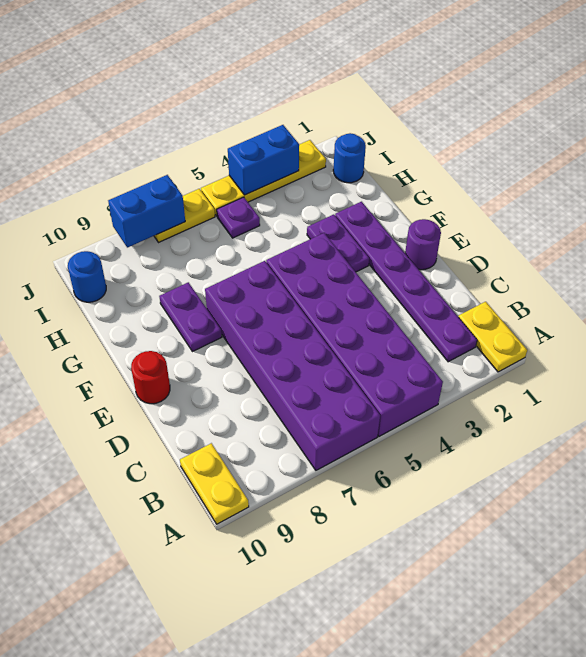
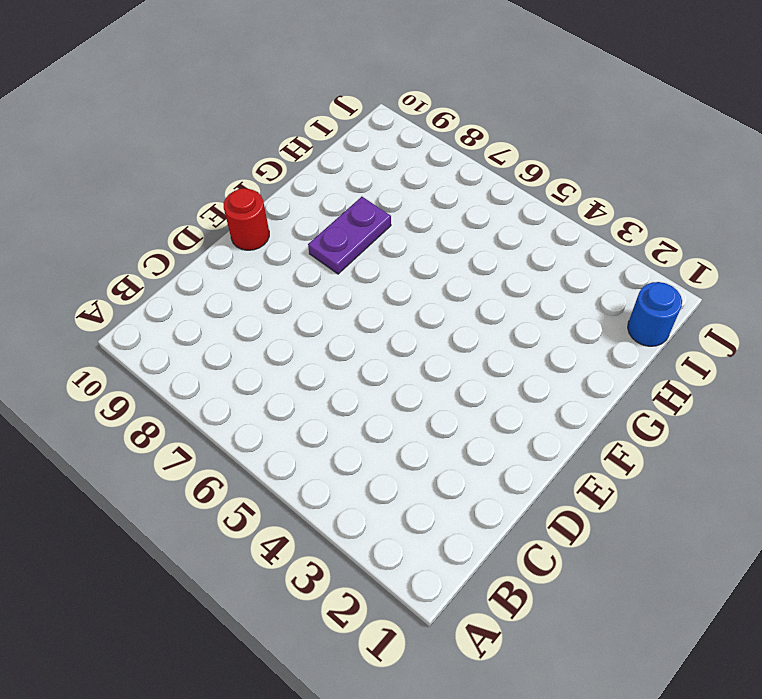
none -> yellow plate A1:B1 level 1
none -> purple brick A4:F5 level 1
none -> purple brick A6:F7 level 1

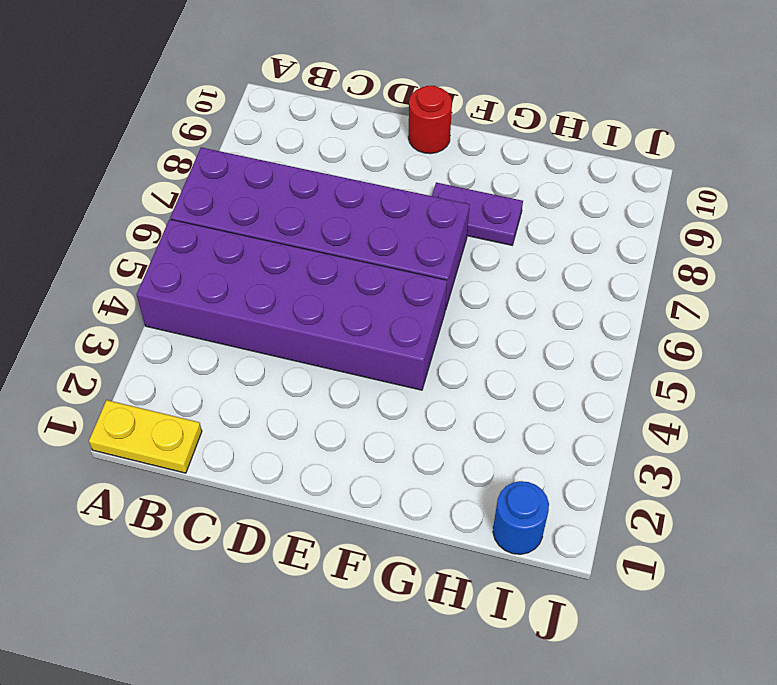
none -> yellow plate A10:B10 level 1
none -> purple plate B2:G2 level 1
none -> purple round brick E1 level 1

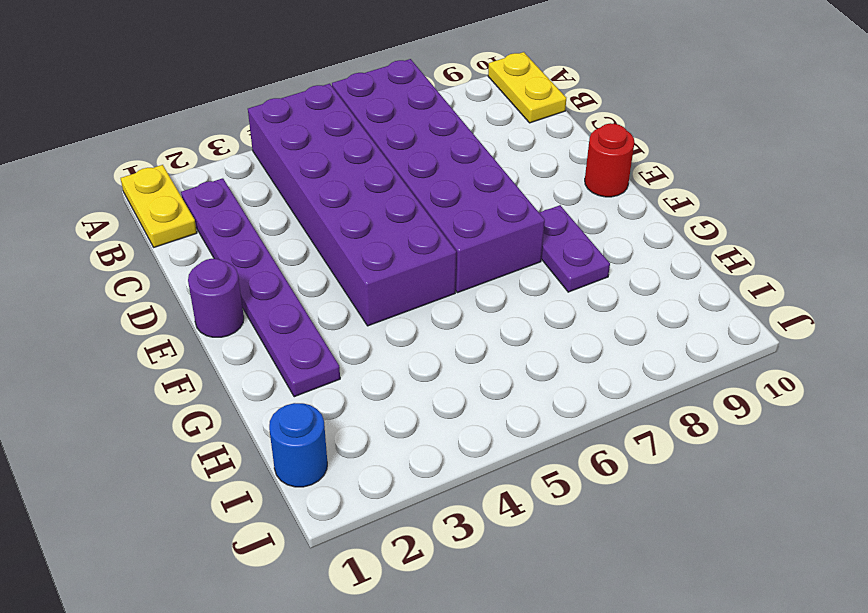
none -> purple plate F3:G3 level 1
none -> purple plate I5 level 1
none -> blue round brick I10 level 1

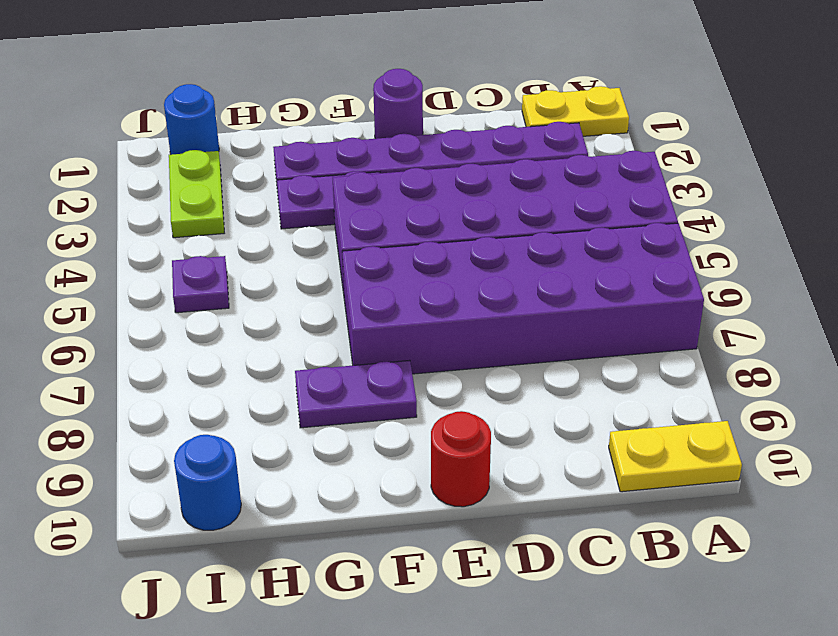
lime plate I2:I3 level 1 -> none
none -> yellow plate J2:J5 level 1
none -> yellow plate J6:J7 level 1
none -> blue brick J3:J4 level 2

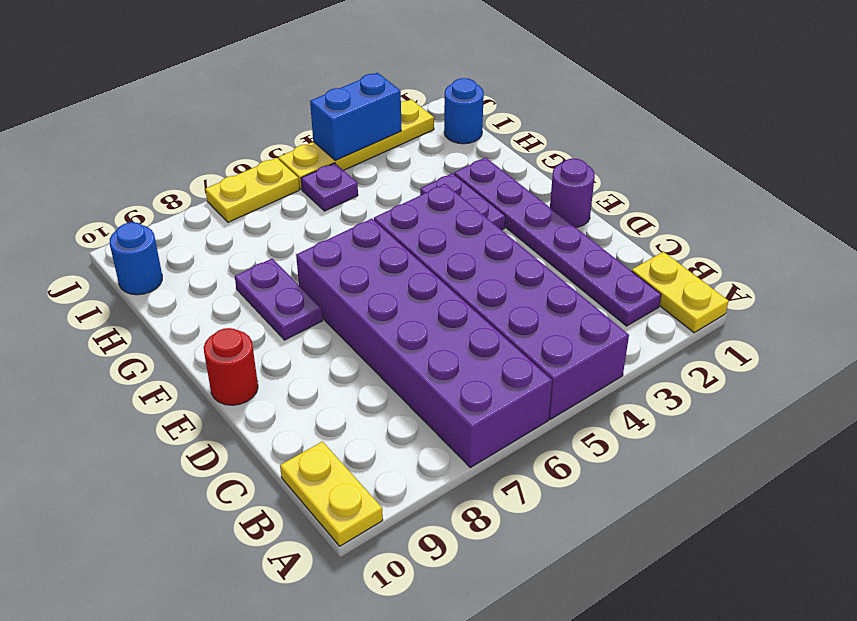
none -> blue brick J7:J8 level 2

